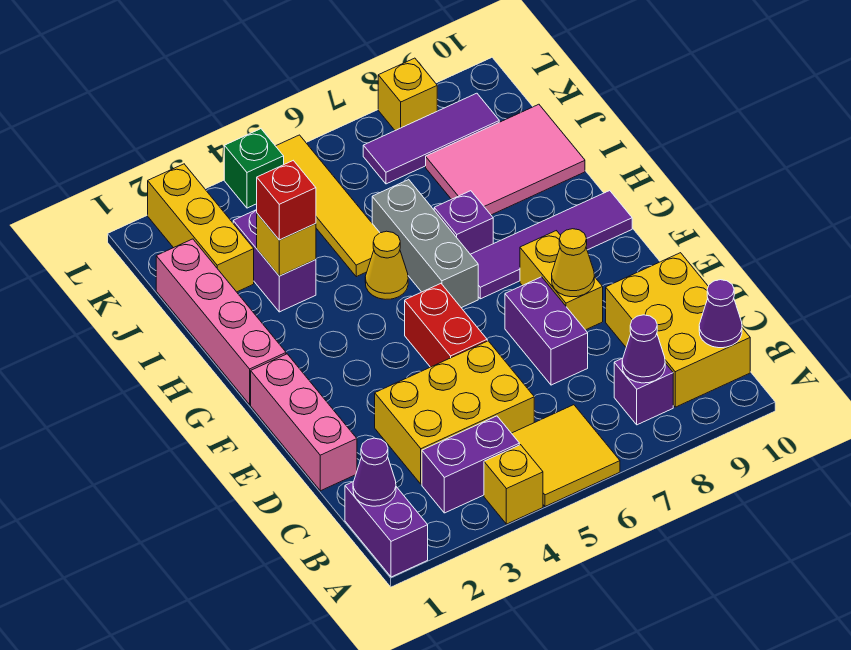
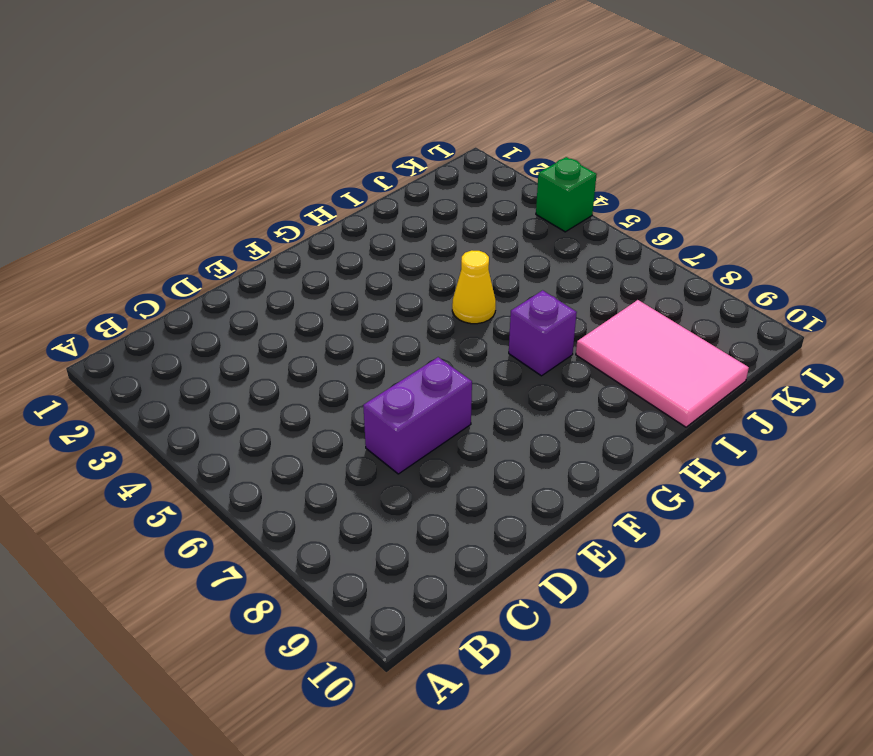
none -> purple brick A1:B1 level 1
none -> yellow brick A4 level 1
none -> yellow tile A5:B6 level 1

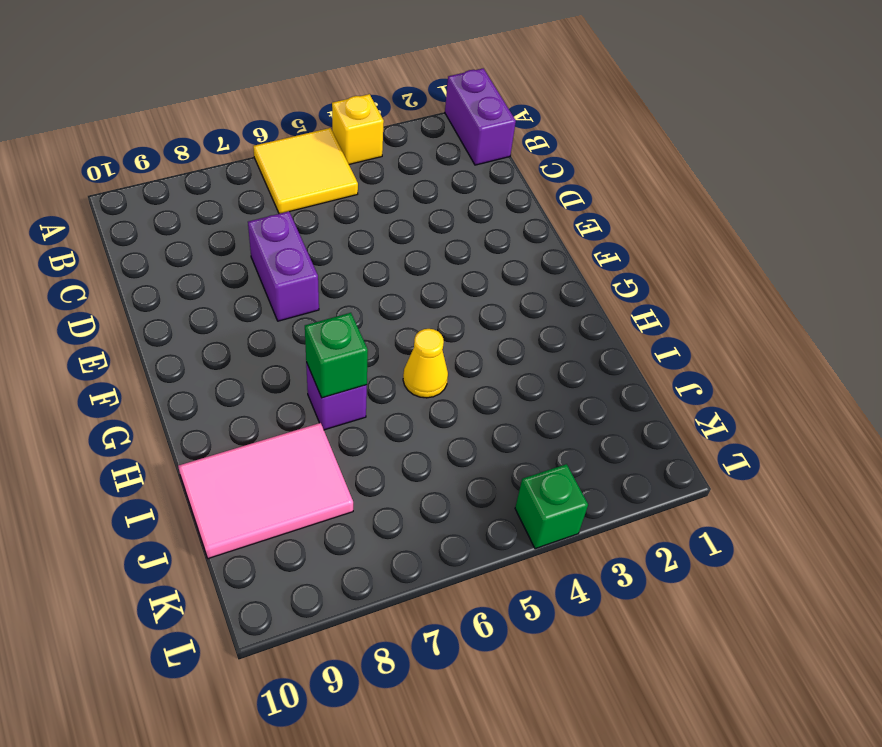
green brick H7 level 2 -> none
none -> purple brick B3:B4 level 1
none -> purple brick B8 level 1
none -> yellow brick B9:D10 level 1

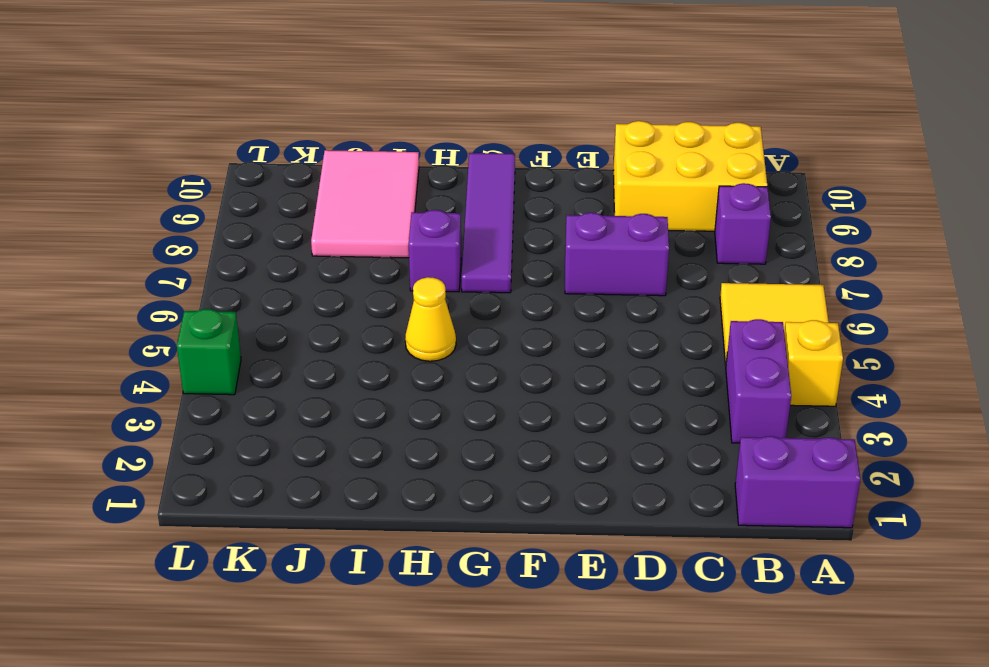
none -> yellow brick C3:D5 level 1
none -> pink brick D1:F1 level 1
none -> red brick E5:F5 level 1

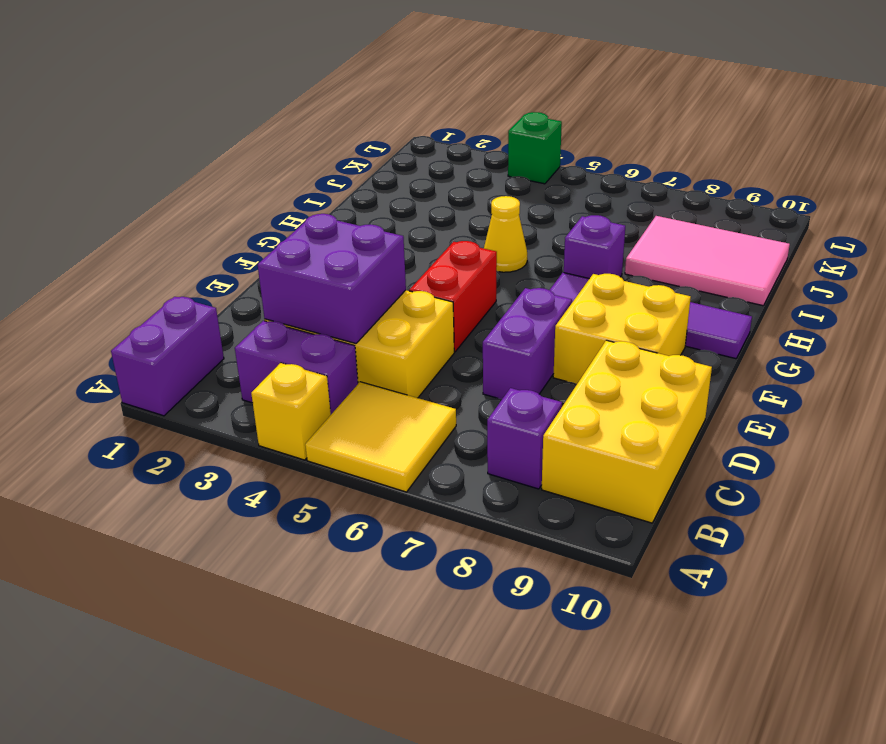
purple brick C3:D4 level 2 -> none
yellow brick E8:F9 level 1 -> yellow brick E8:F8 level 1
none -> pink brick D1:F1 level 1
none -> pink brick G1:J1 level 1
none -> grey brick G6:I6 level 1

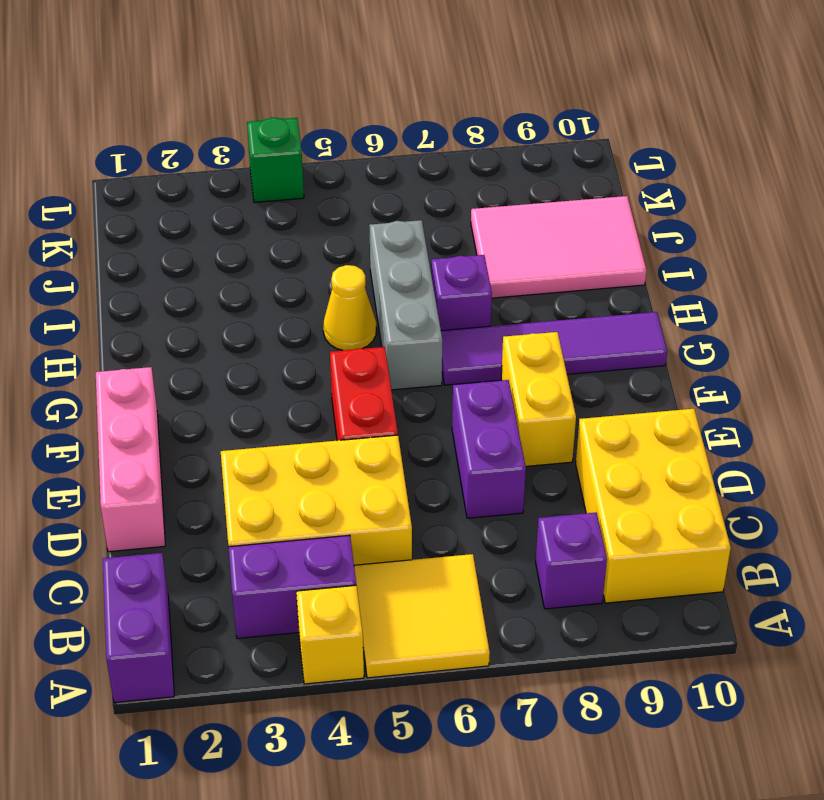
none -> pink brick G1:J1 level 1
none -> purple brick I3:J3 level 1
none -> yellow tile I5:L5 level 1

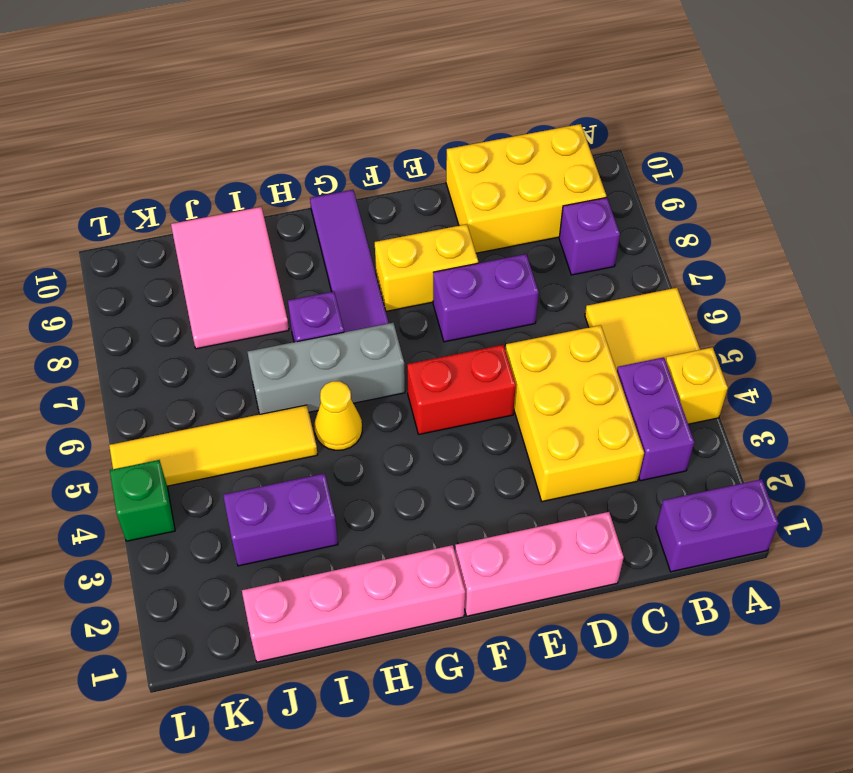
none -> yellow brick J2:L2 level 1
none -> purple tile K7:K9 level 1
none -> yellow brick L8 level 1

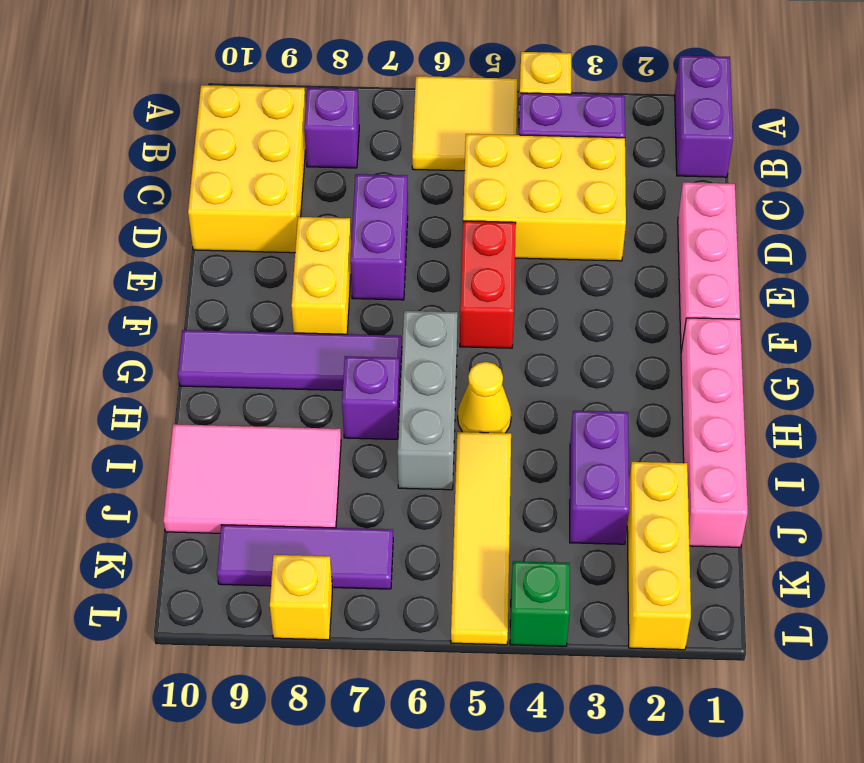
none -> purple cone B1 level 2
none -> purple cone B8 level 2
none -> purple cone B10 level 2

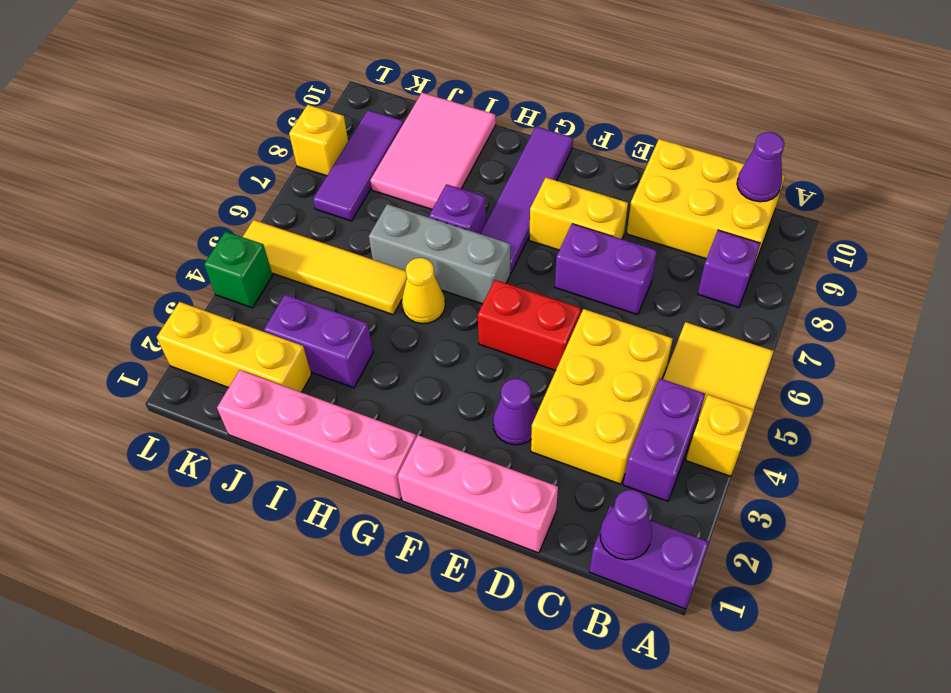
purple cone E3 level 1 -> purple cone B8 level 2
none -> yellow cone E8 level 2
none -> yellow brick I3 level 2
none -> red brick I3 level 3

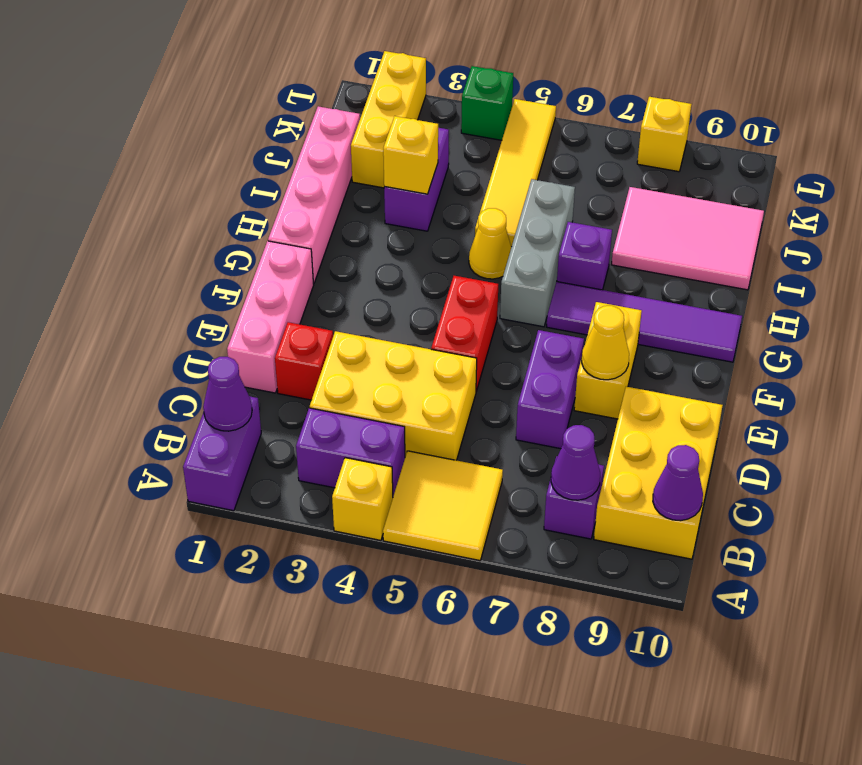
red brick D2 level 1 -> red brick I3 level 3
none -> purple tile K7:K9 level 1

